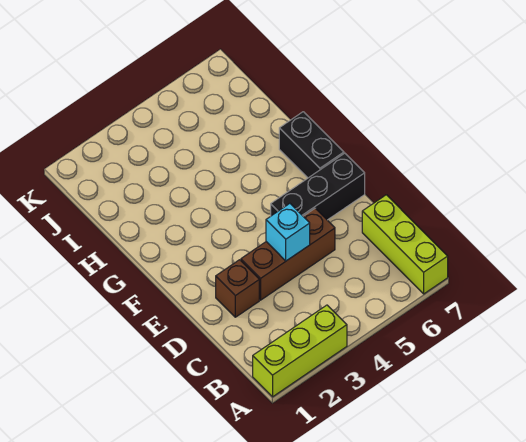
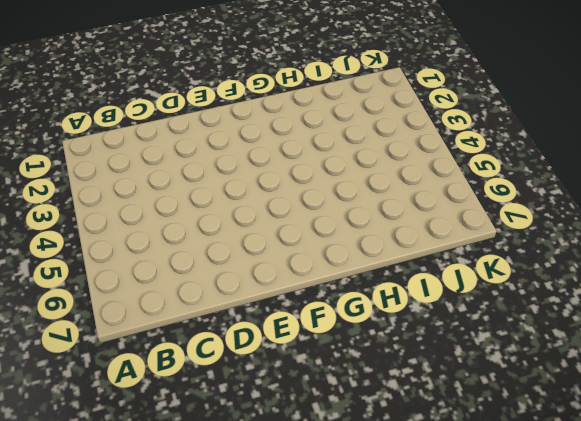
none -> lime brick A1:A3 level 1
none -> lime brick A7:C7 level 1

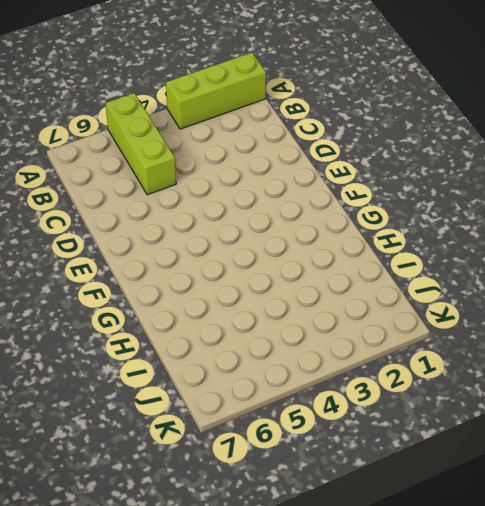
lime brick A5:C5 level 1 -> lime brick A7:C7 level 1
none -> brown brick D2 level 1
none -> brown brick D3:D5 level 1

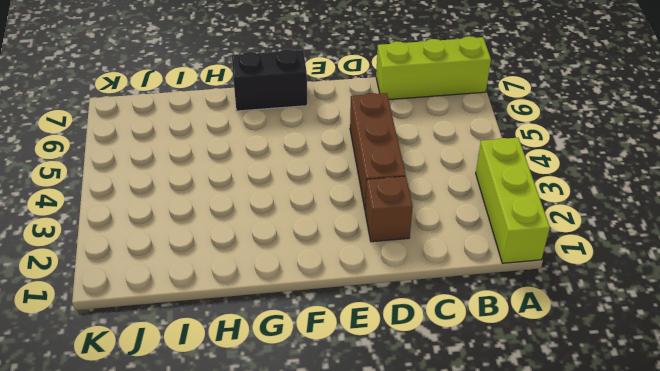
none -> black brick E5:E7 level 1
none -> cyan brick D4 level 2

